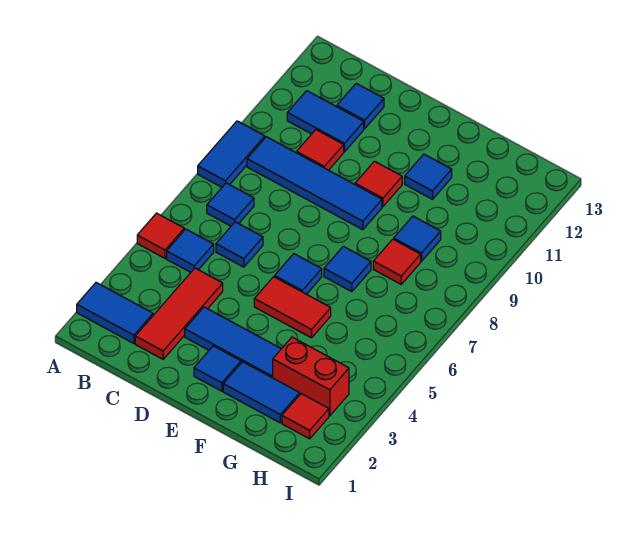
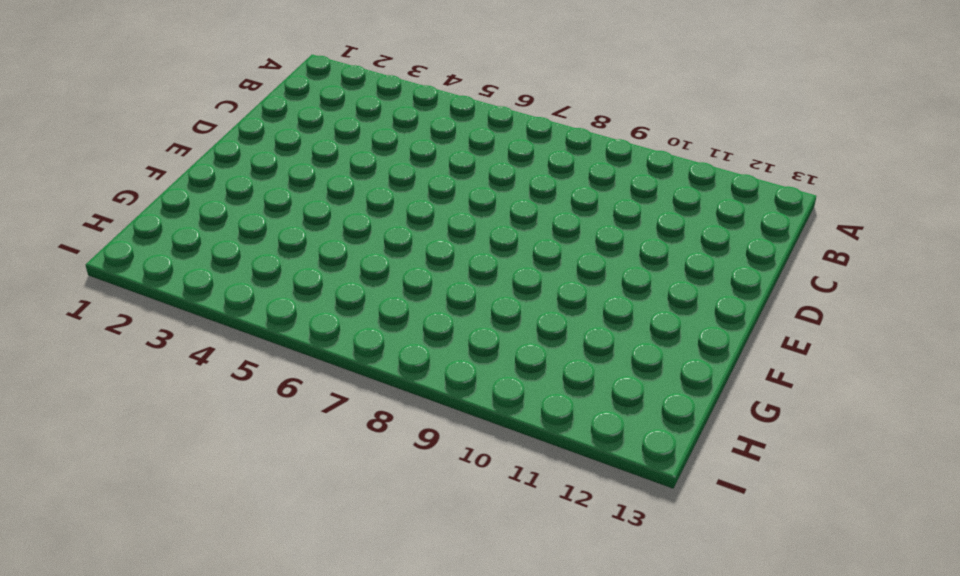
none -> blue tile A2:B2 level 1
none -> red tile A5 level 1
none -> blue tile A8:A9 level 1

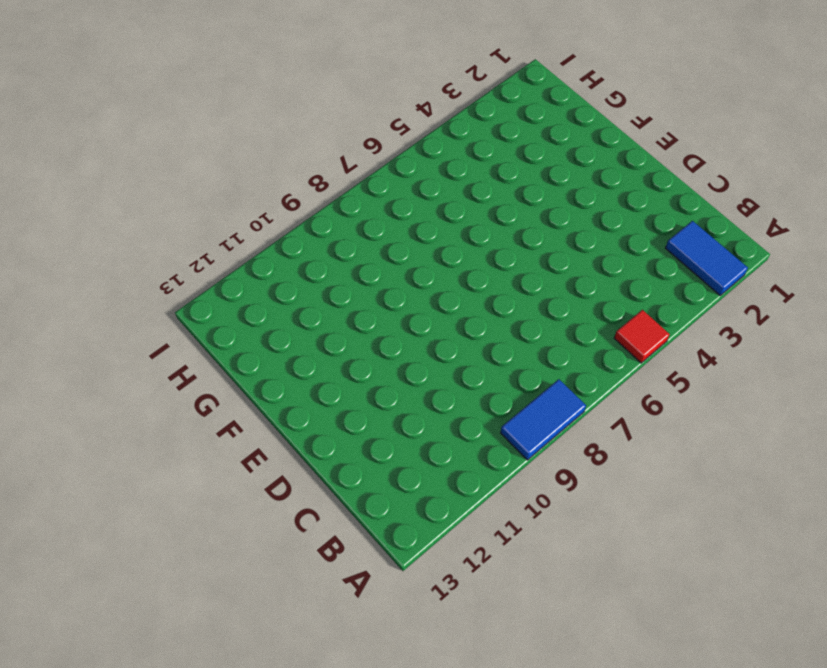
none -> blue tile B5 level 1
none -> blue tile B7 level 1
none -> blue tile B9:E9 level 1

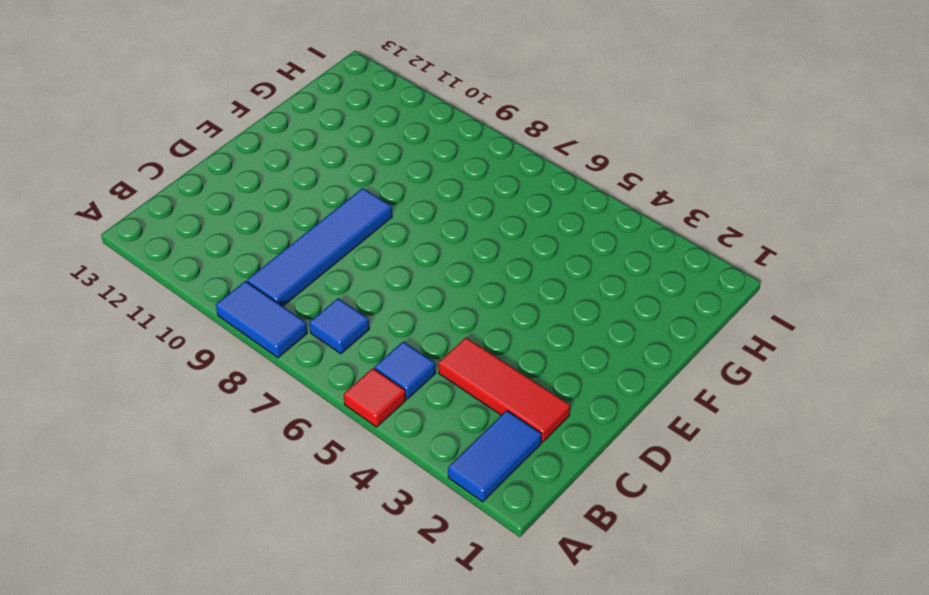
none -> blue tile B11:C11 level 1
none -> blue tile C6 level 1
none -> red tile C10 level 1

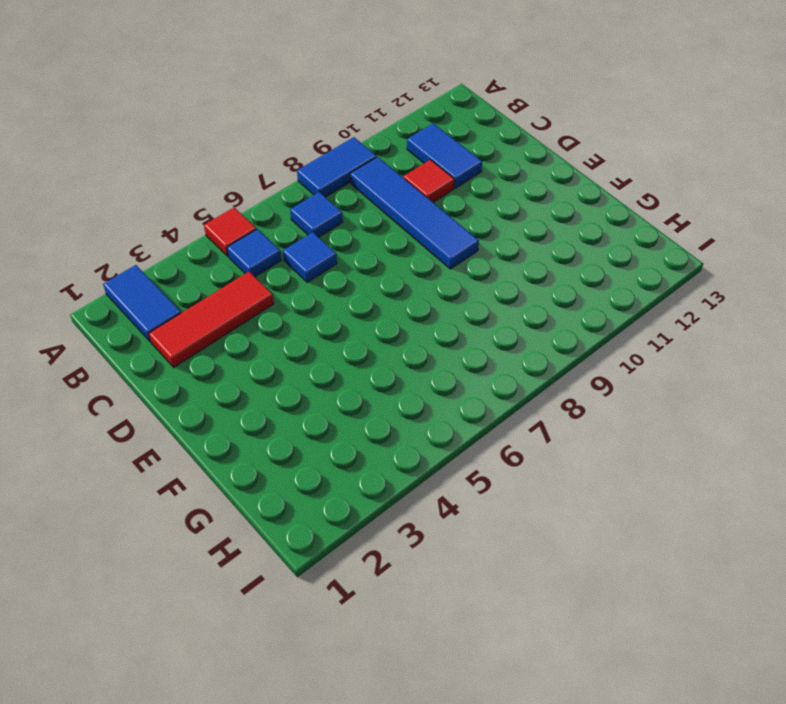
none -> blue tile C12 level 1
none -> blue tile D3:F3 level 1
none -> blue tile E2 level 1

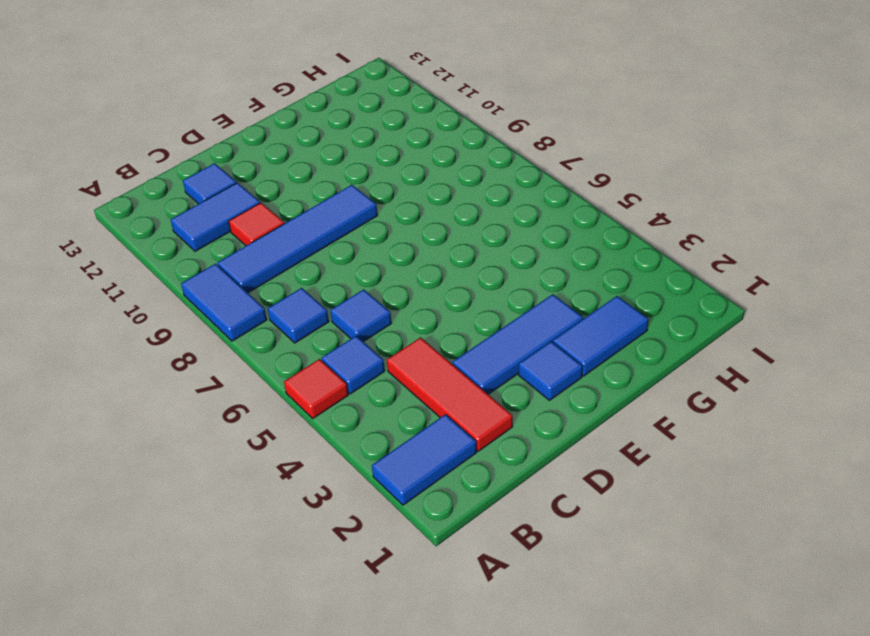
none -> red tile E5:F5 level 1
none -> blue tile E6 level 1
none -> red tile E10 level 1

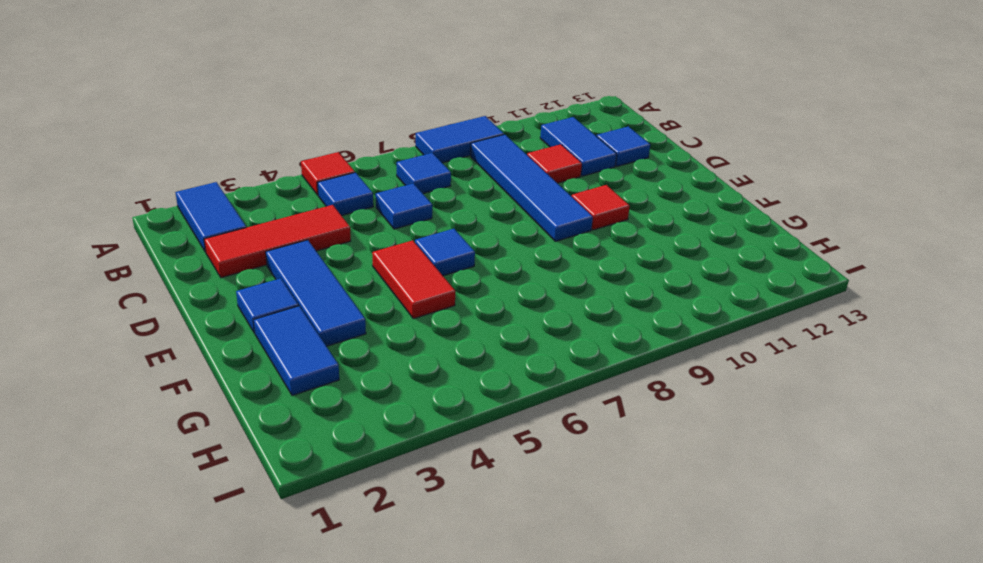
none -> blue tile F7 level 1
none -> blue tile F11 level 1
none -> red brick G3:H3 level 1

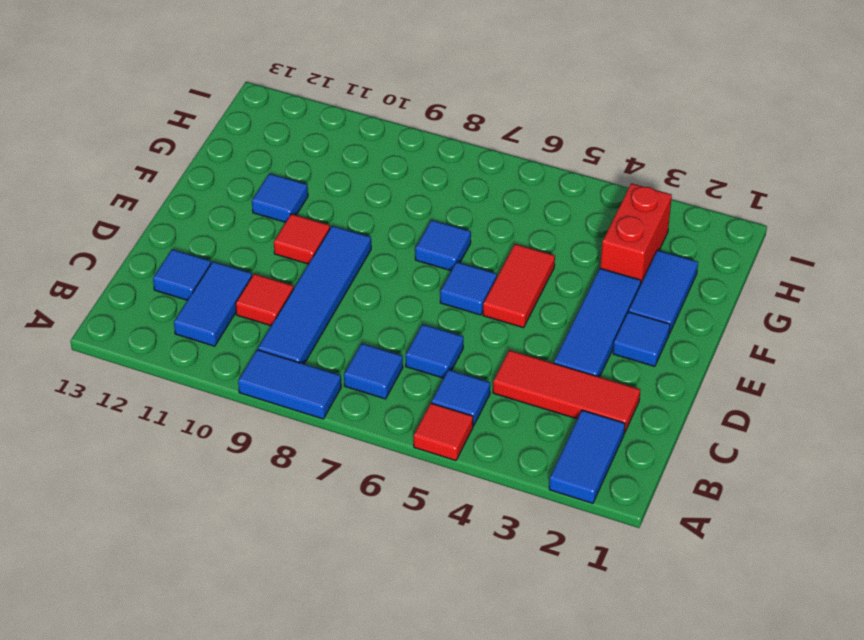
none -> red tile G8 level 1
none -> blue tile G9 level 1
none -> red tile H2 level 1

